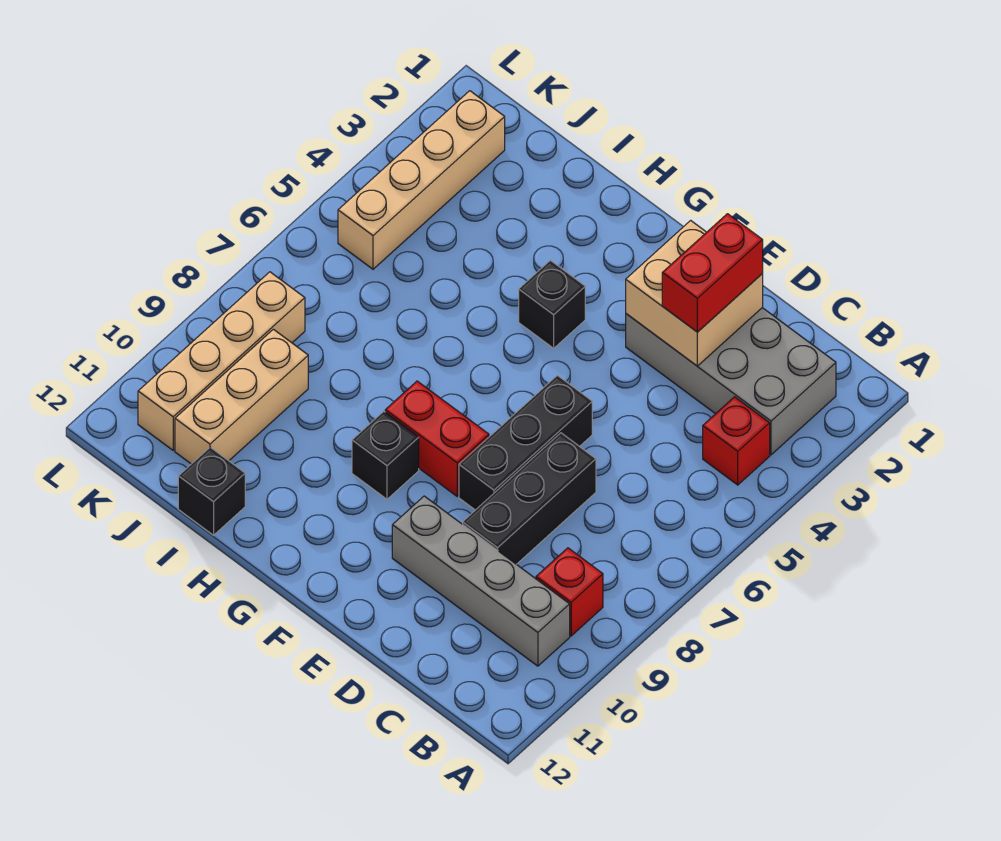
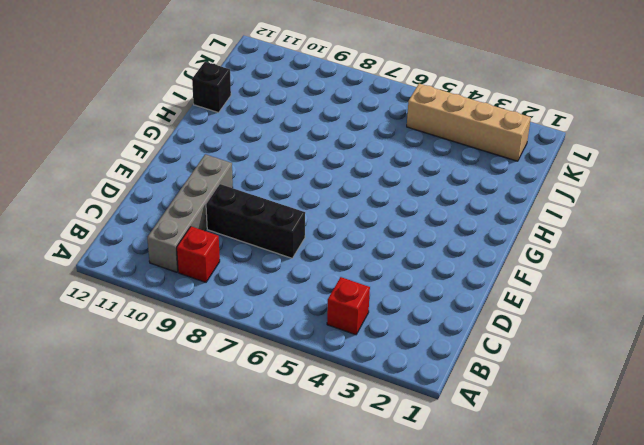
none -> grey brick B2:E3 level 1
none -> black brick E6:E8 level 1
none -> red brick F8:G8 level 1

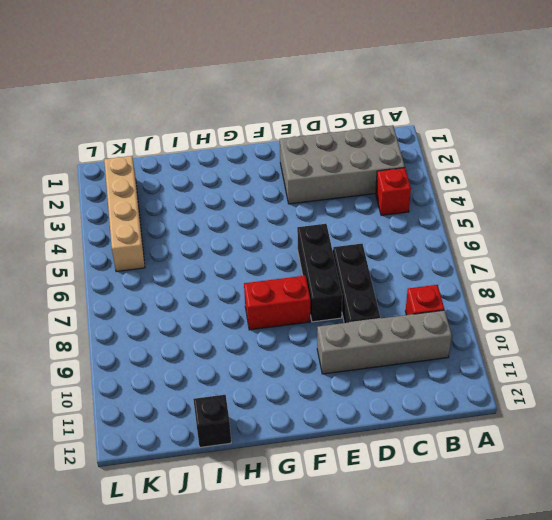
none -> black brick G4 level 1
none -> black brick G9 level 1
none -> tan brick J9:J11 level 1

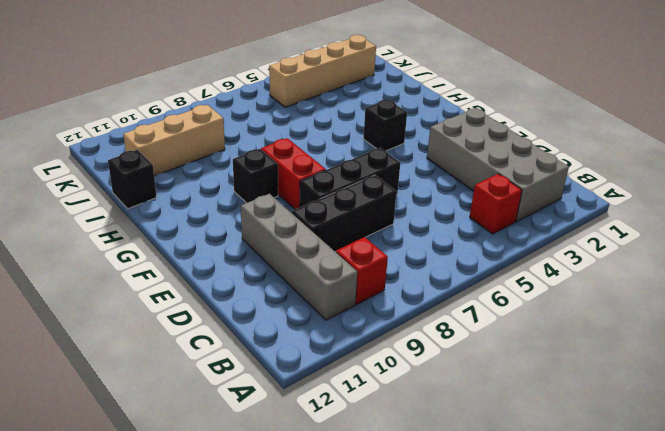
none -> tan brick K8:K11 level 1
none -> tan brick D2:E3 level 2
none -> red brick D2:D3 level 3

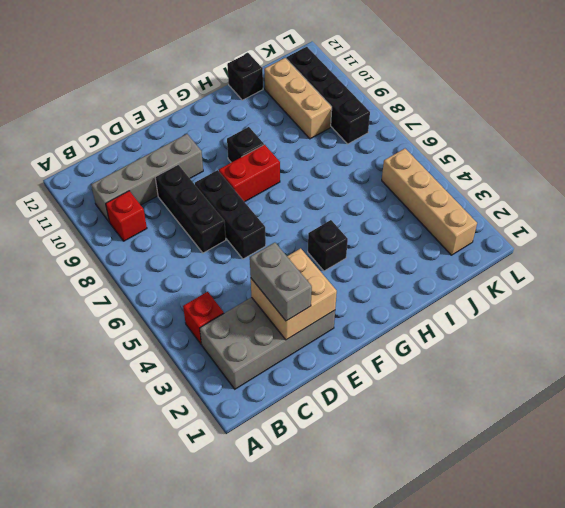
grey brick D2:D3 level 3 -> red brick D2:D3 level 3
black brick K8:K11 level 1 -> tan brick K8:K11 level 1

